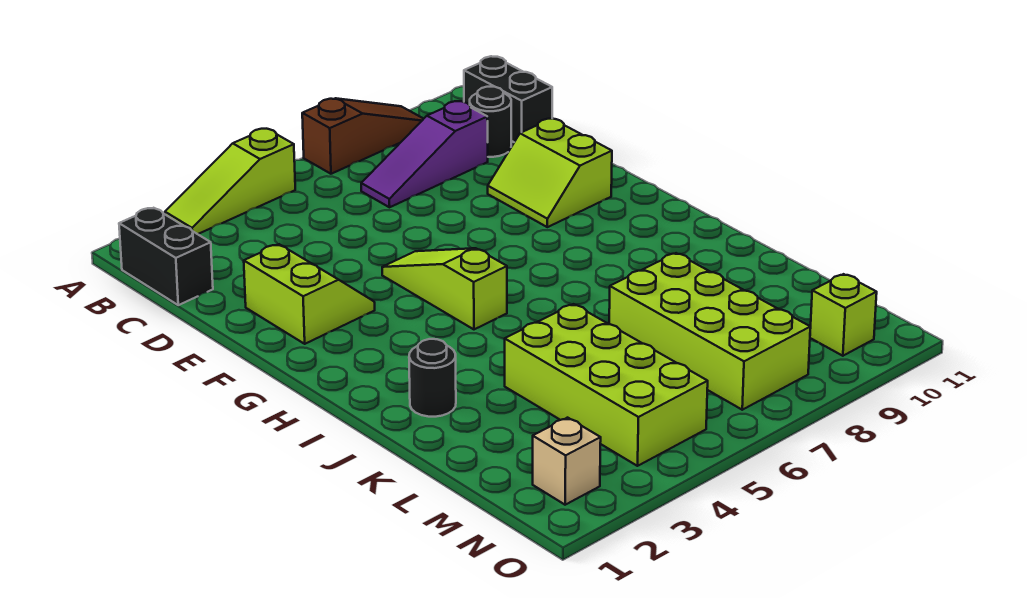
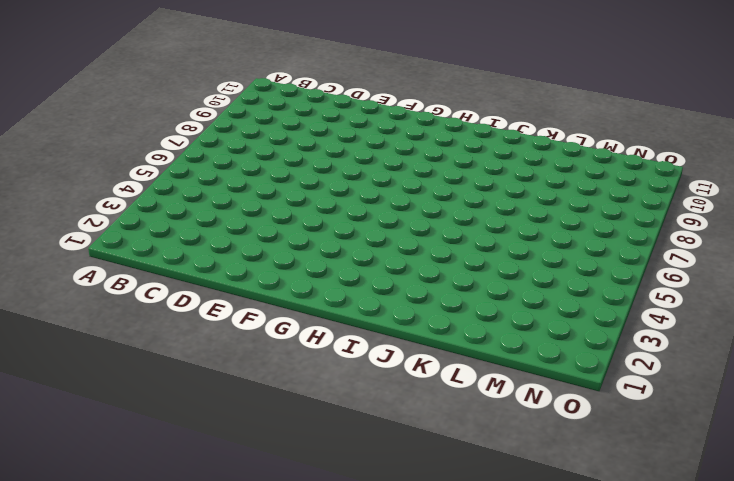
none -> lime slope A3:A5 level 1 top 5
none -> brown slope A7:A9 level 1 top 7
none -> black brick B1:C1 level 1

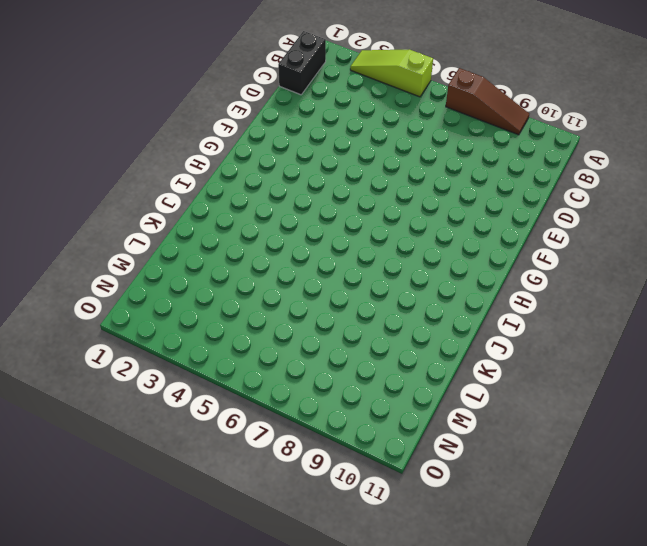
none -> black brick B11:C11 level 1
none -> purple slope C7:C9 level 1 top 9
none -> black round brick C10 level 1

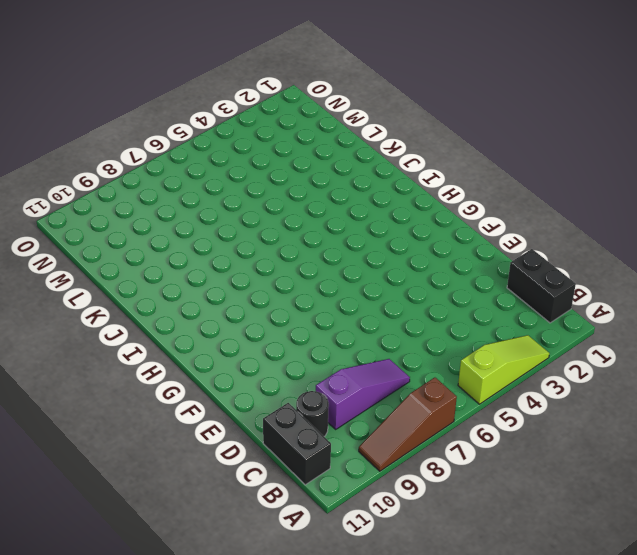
none -> lime slope E2:F3 level 1 top 2
none -> lime slope E9:F10 level 1 top 10
none -> lime slope F5:H5 level 1 top H

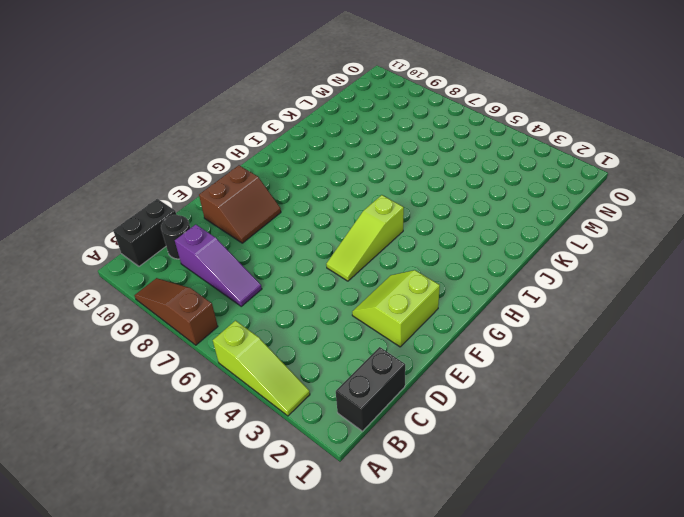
brown slope E9:F10 level 1 top 10 -> lime slope E9:F10 level 1 top 10
none -> black round brick J2 level 1
none -> lime brick K4:N5 level 1
none -> lime brick K7:N8 level 1

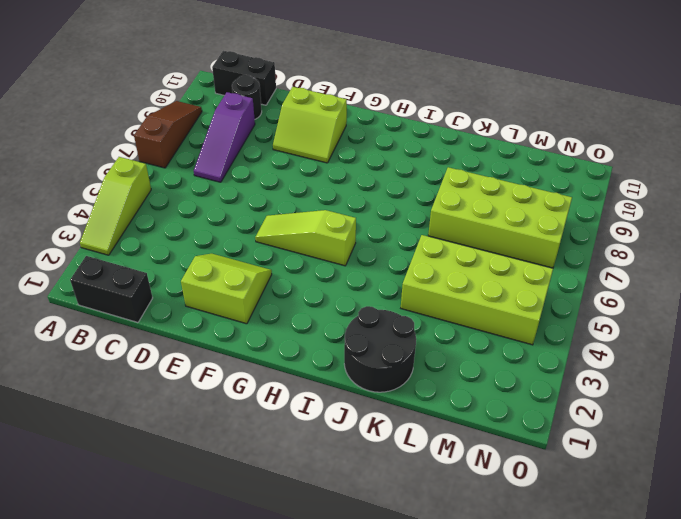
black round brick J1:K2 level 1 -> black round brick J2 level 1
none -> tan brick N2 level 1
none -> lime brick N10 level 1

